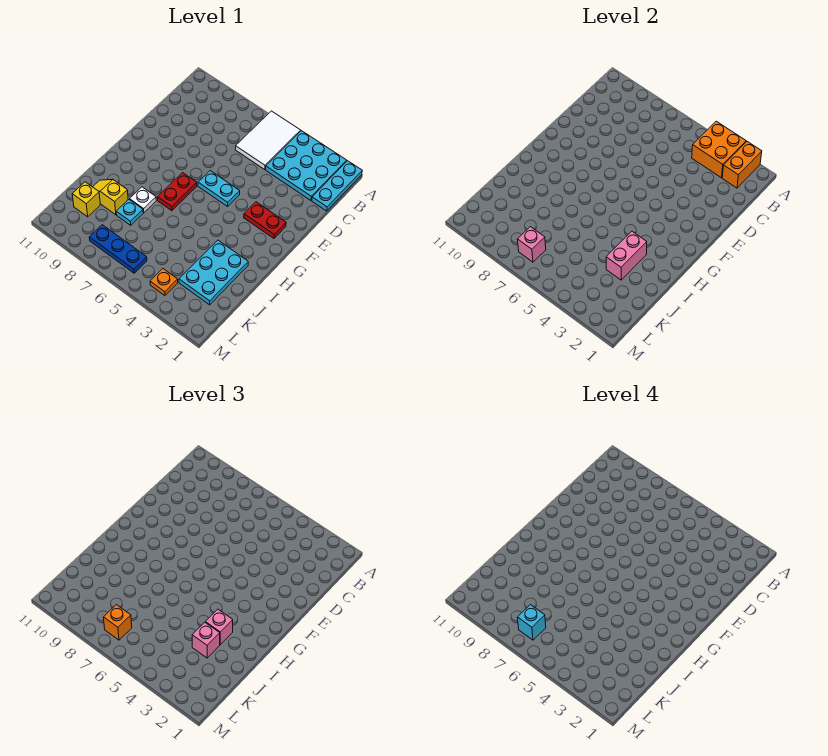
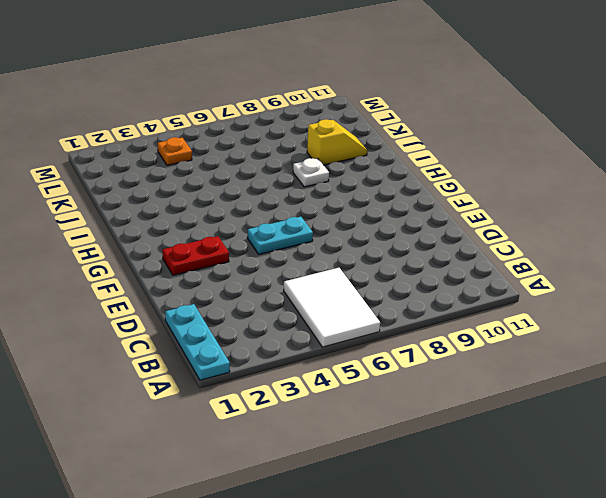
none -> cyan plate A2:C4 level 1
none -> red plate G7:H7 level 1
none -> cyan plate I2:K3 level 1

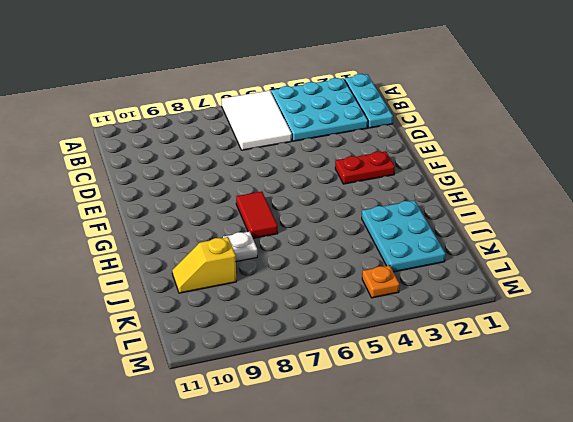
red tile G7:H7 level 1 -> red plate G7:H7 level 1
none -> cyan plate F5:F6 level 1
none -> cyan plate J8 level 1
none -> yellow brick K10 level 1

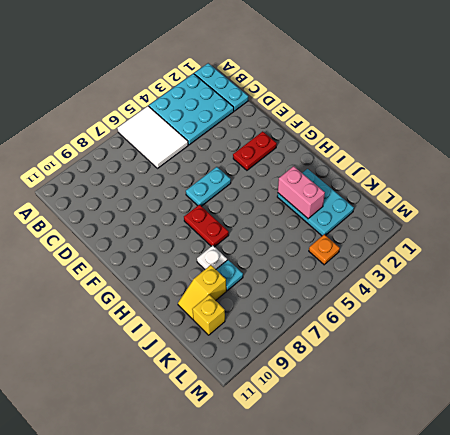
none -> blue plate L6:L8 level 1
none -> orange brick A2:B2 level 2
none -> orange brick A3:B4 level 2

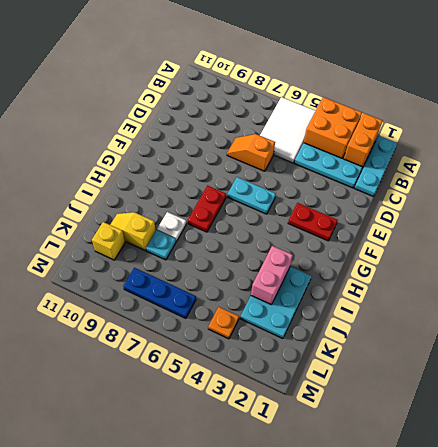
orange slope D6:D7 level 1 top 6 -> none
none -> pink brick L7 level 2
none -> pink brick I3 level 3
none -> pink brick J3 level 3

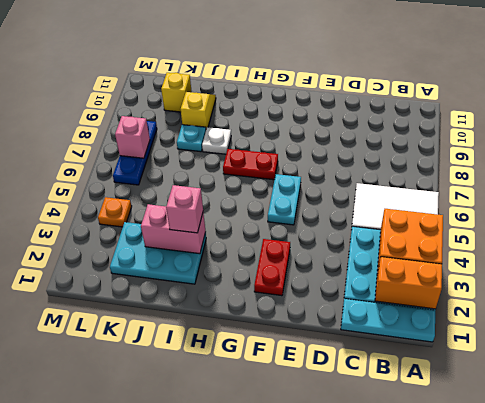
none -> pink brick J3 level 3
none -> orange brick L7 level 3
none -> cyan brick L7 level 4

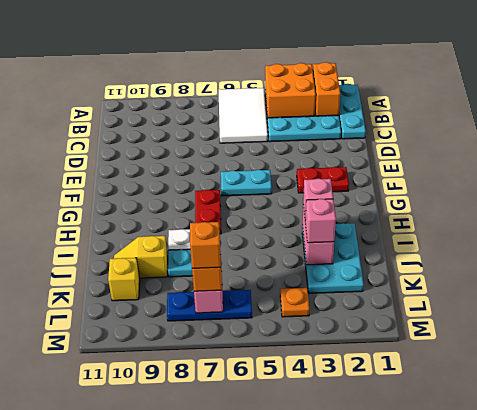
orange brick L7 level 4 -> cyan brick L7 level 4

